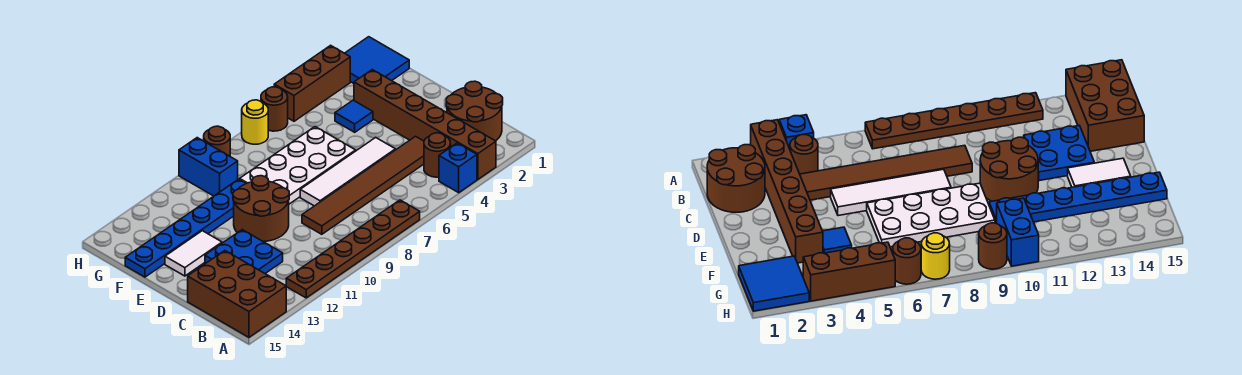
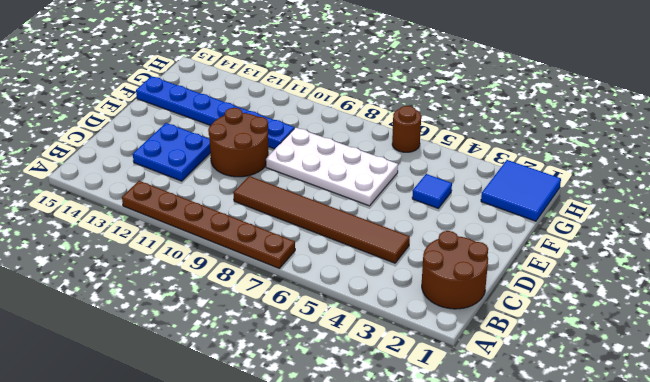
none -> brown brick A3:F3 level 1
none -> blue brick A4 level 1
none -> brown brick A14:C15 level 1

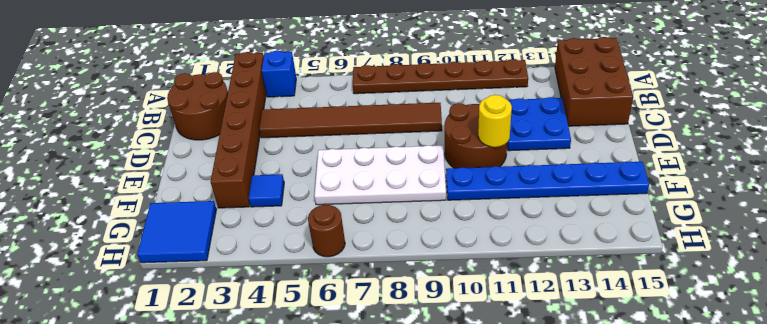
yellow round brick E11 level 2 -> yellow round brick H7 level 1
none -> brown round brick B4 level 1
none -> white tile D5:D8 level 1
none -> white tile E13:E14 level 1

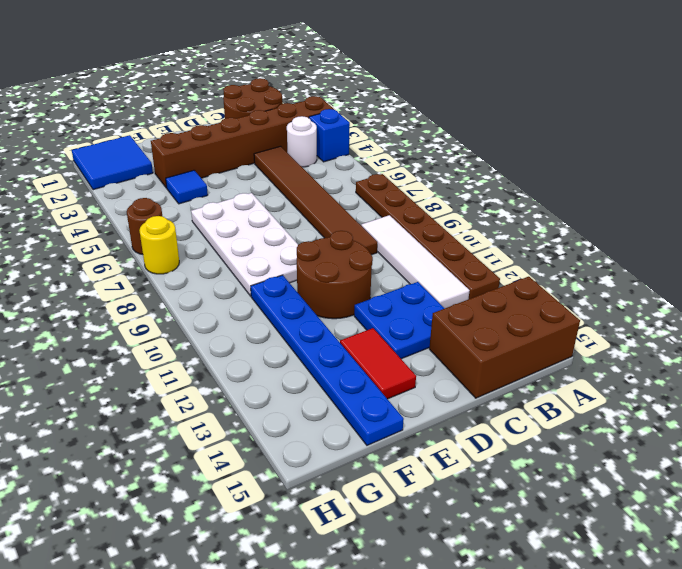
white round brick B4 level 1 -> brown round brick B4 level 1
white tile B9:B12 level 1 -> white tile D5:D8 level 1
red tile E13:E14 level 1 -> white tile E13:E14 level 1
none -> blue brick G10:H10 level 1
none -> brown brick H3:H5 level 1
none -> brown round brick H9 level 1

